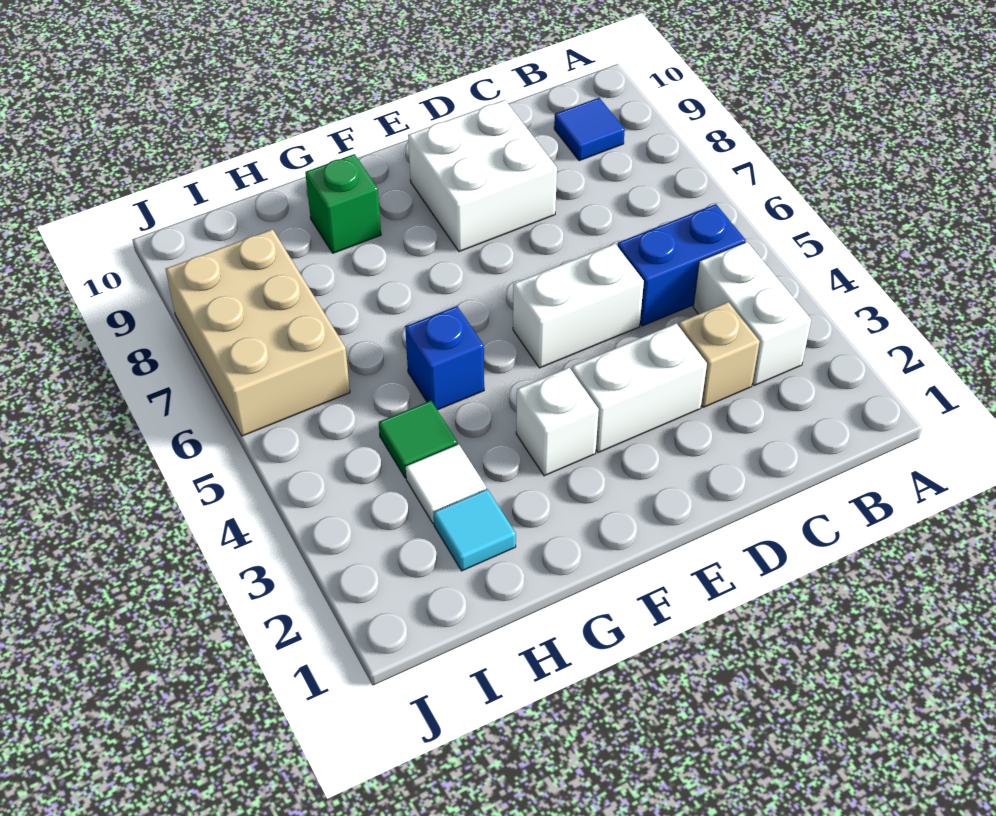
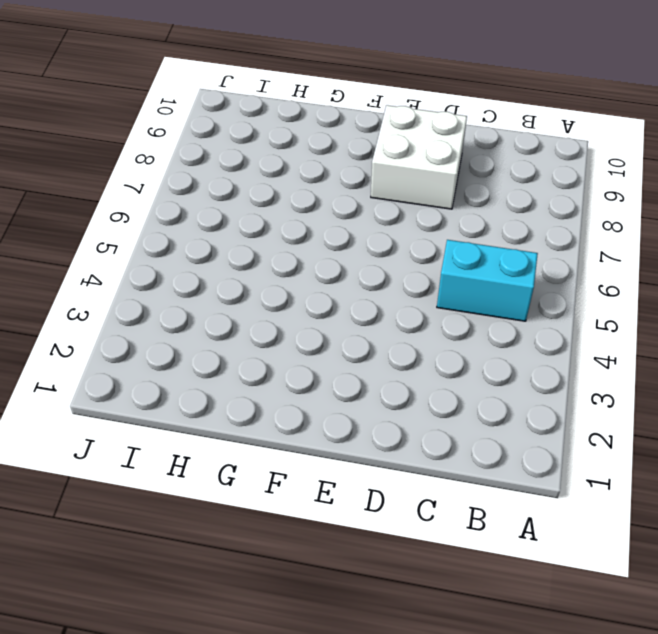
cyan brick B5:C5 level 1 -> blue brick B5:C5 level 1
none -> white brick B3:B4 level 1
none -> blue tile B9 level 1
none -> tan brick C3 level 1

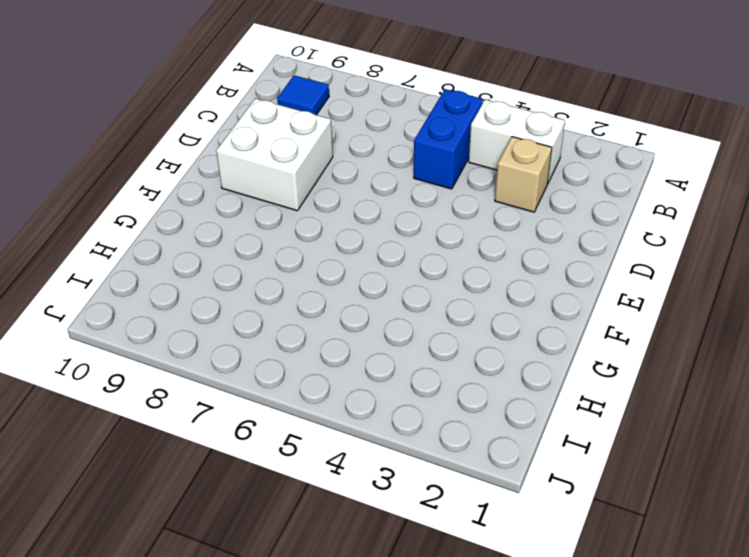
none -> white brick D3:E3 level 1
none -> white brick D5:E5 level 1
none -> white brick F3 level 1

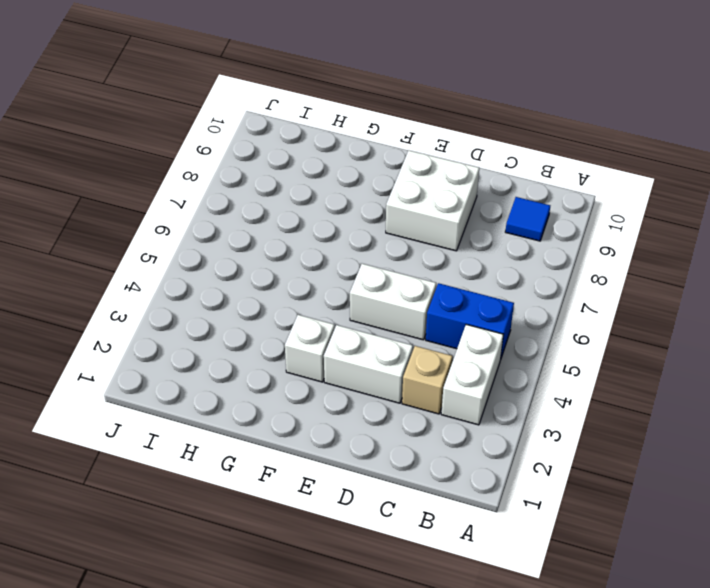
none -> blue brick G5 level 1
none -> green brick G9 level 1
none -> cyan tile H2 level 1

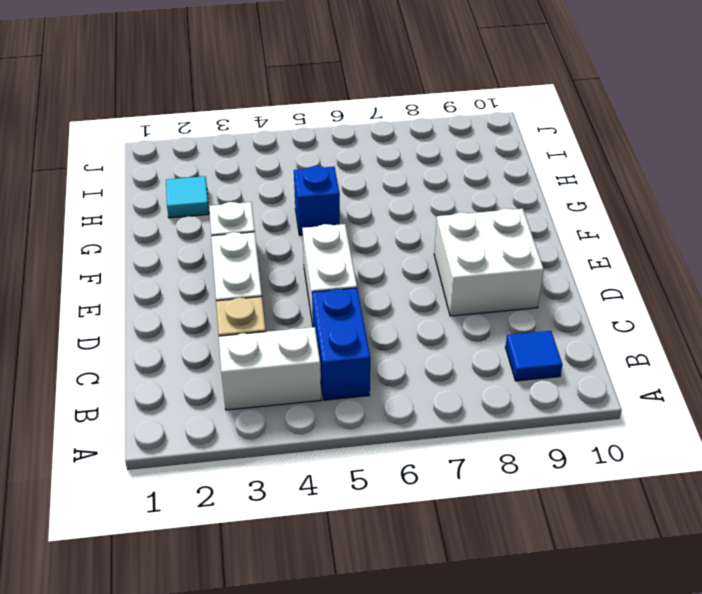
none -> green brick G9 level 1
none -> white tile H3 level 1
none -> green tile H4 level 1

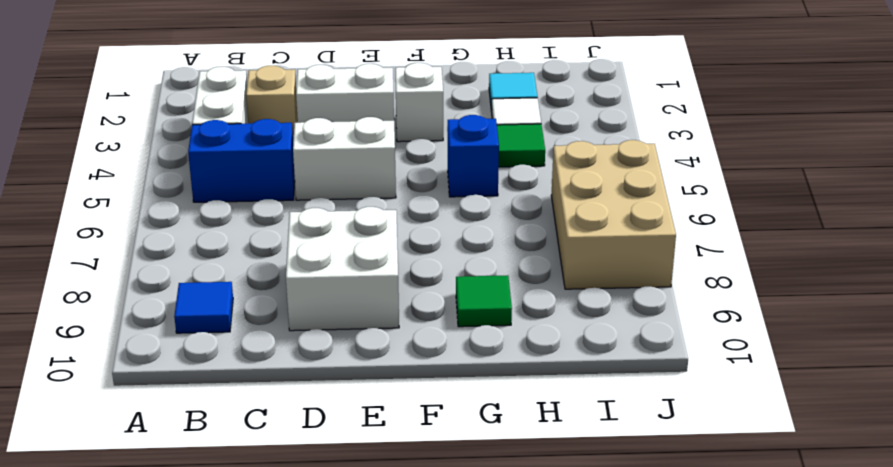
green tile G9 level 1 -> green brick G9 level 1

